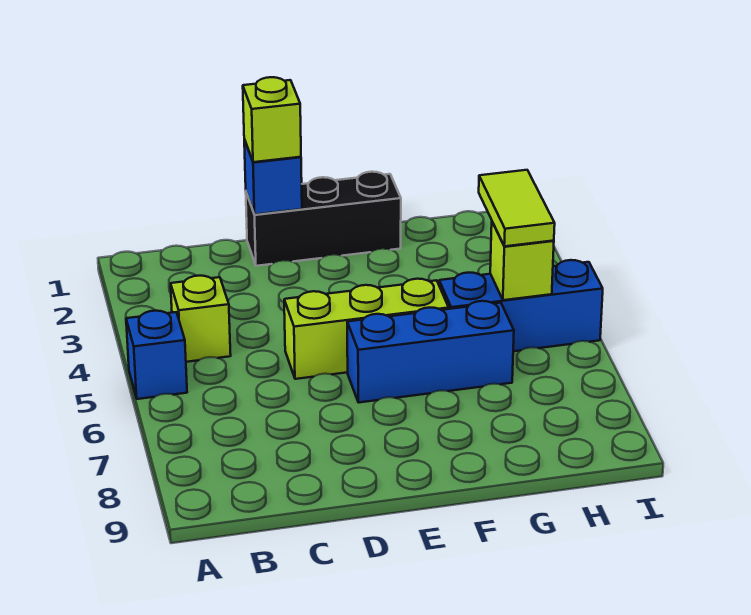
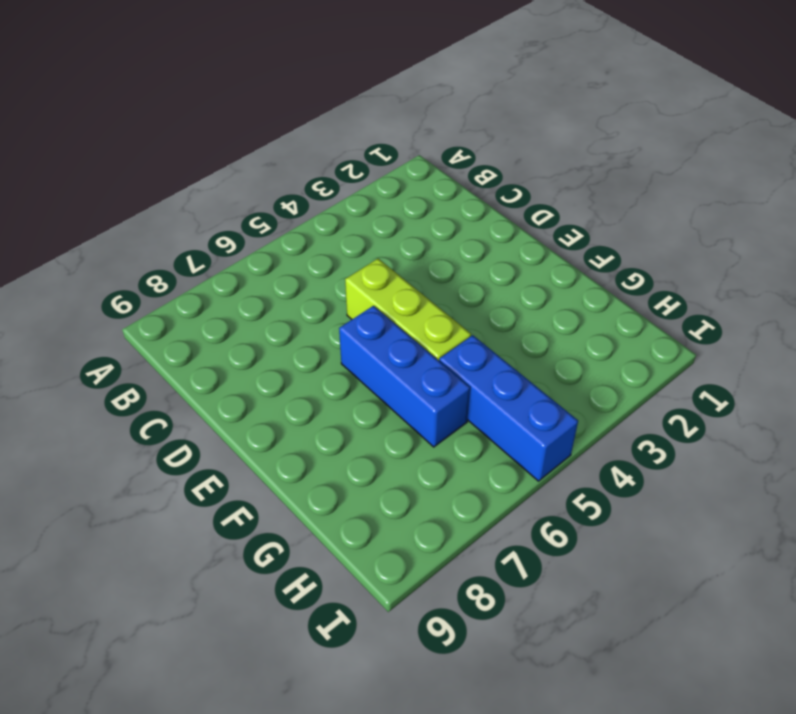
none -> blue brick A5 level 1
none -> lime brick B4 level 1

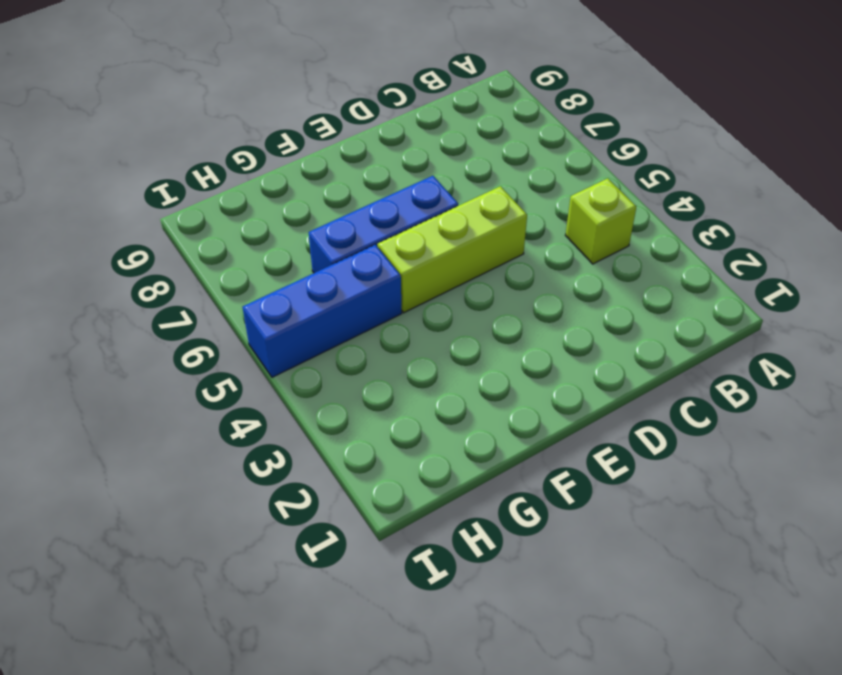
none -> blue brick A5 level 1
none -> black brick D1:F1 level 1

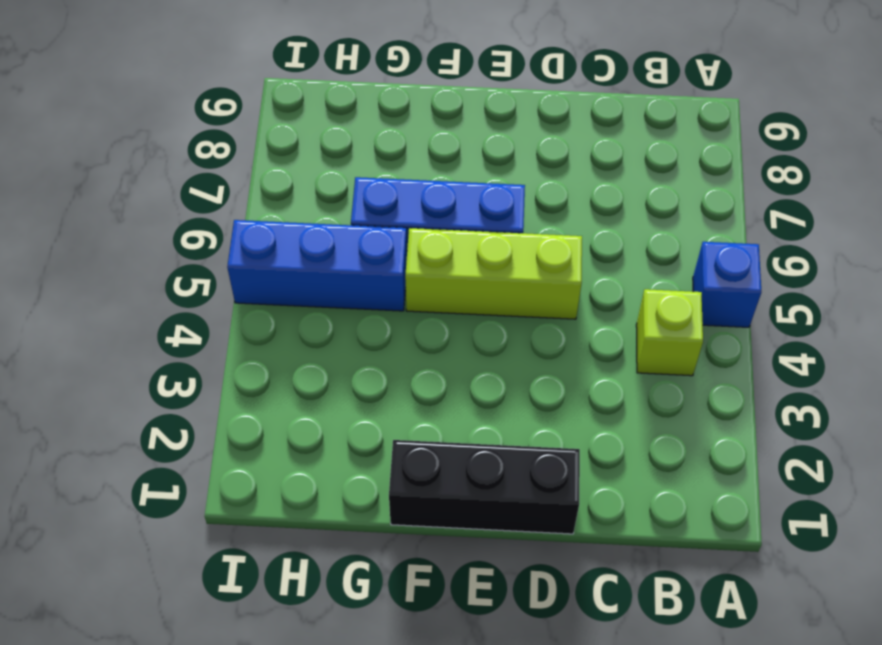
none -> blue brick D1 level 2
none -> lime brick H5 level 2

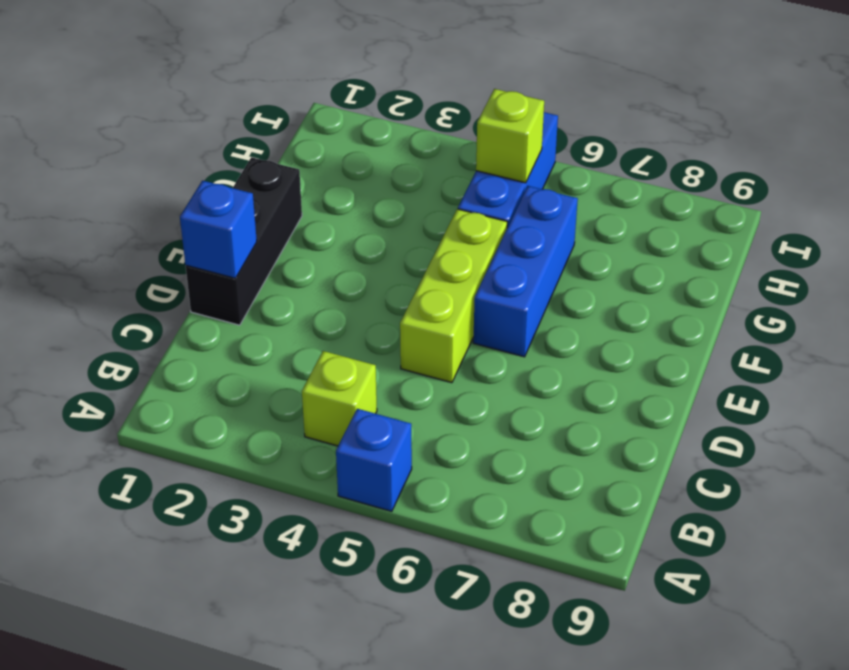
none -> lime brick D1 level 3
none -> lime tile H4:H5 level 3

